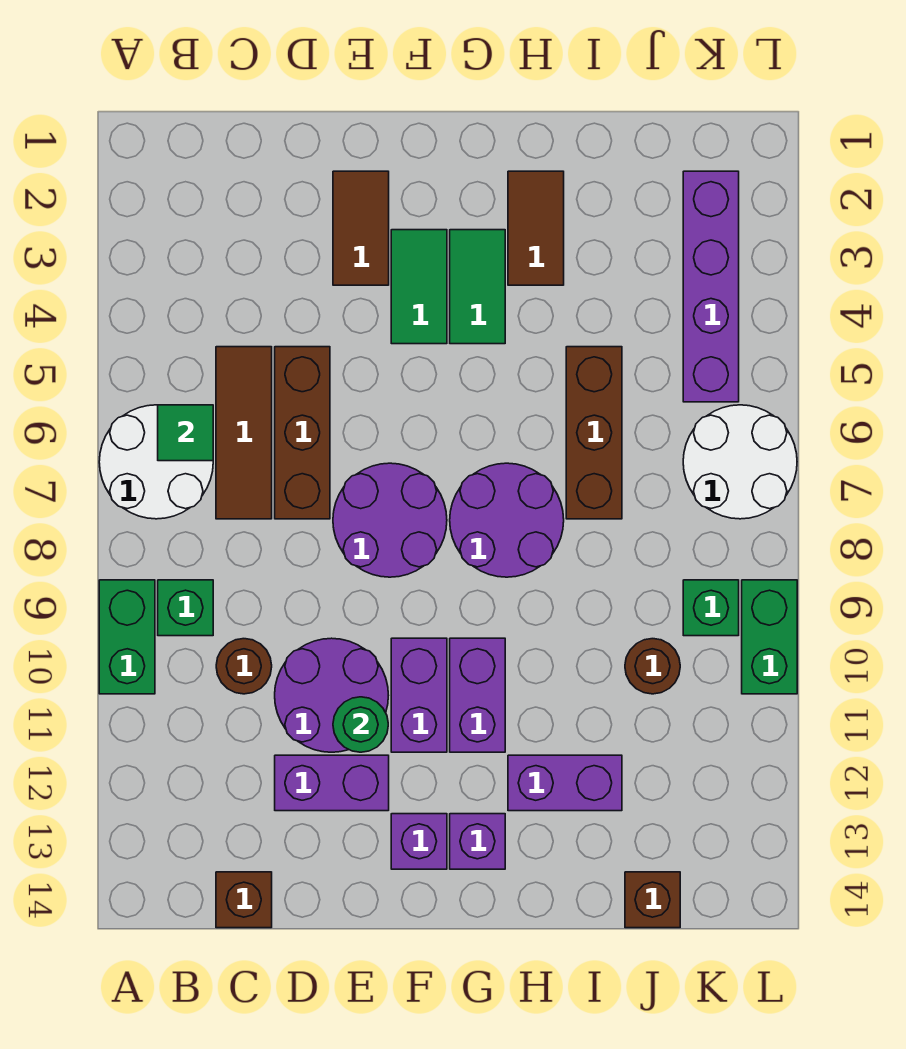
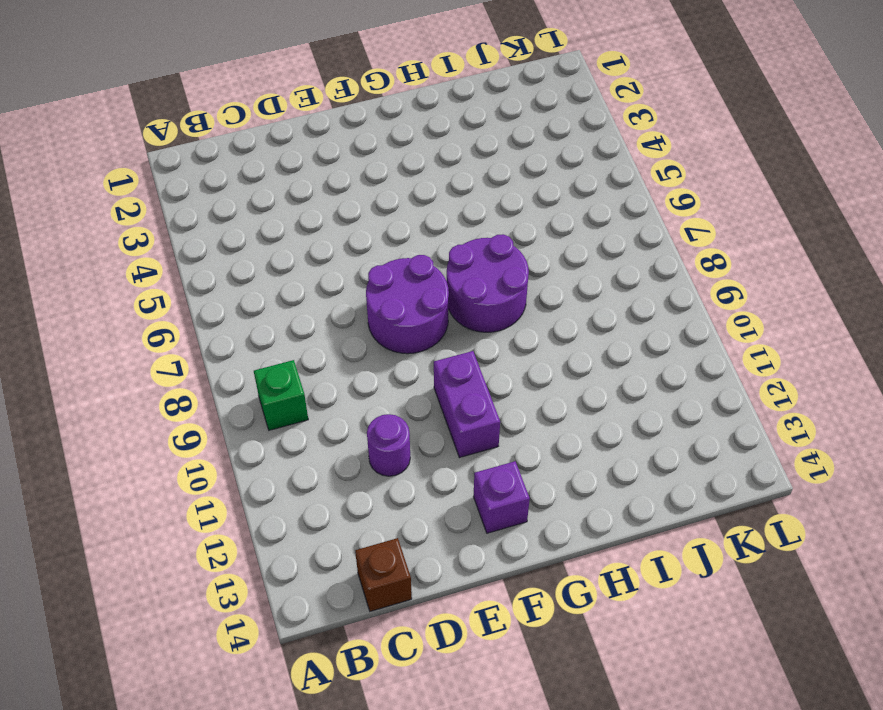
purple round brick D11 level 1 -> purple round brick D10:E11 level 1
none -> white round brick A6:B7 level 1
none -> green brick A9:A10 level 1
none -> brown tile C5:C7 level 1

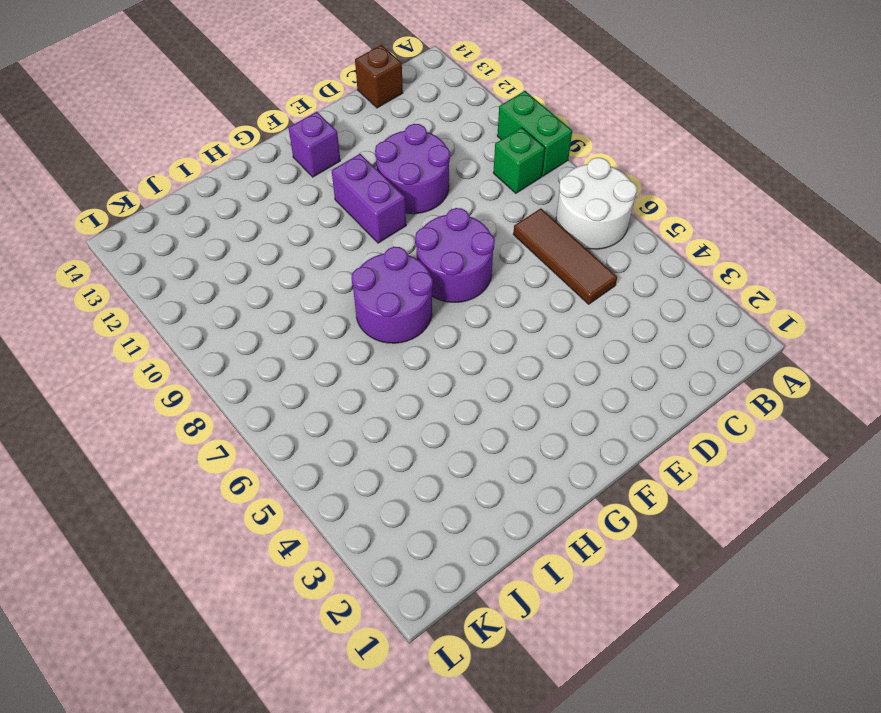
none -> brown round brick C10 level 1
none -> brown brick D5:D7 level 1
none -> purple brick D12:E12 level 1

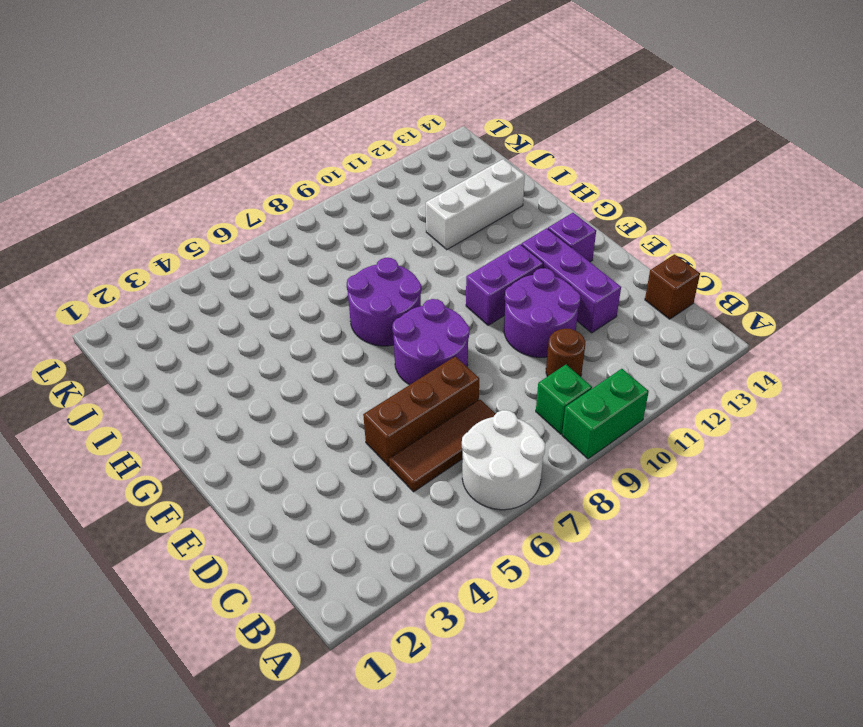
purple brick D12:F12 level 1 -> purple brick D12:E12 level 1
white brick I11:I13 level 1 -> purple brick H12:I12 level 1
none -> brown tile E2:E3 level 1
none -> green tile F3:F4 level 1
none -> green tile G3:G4 level 1

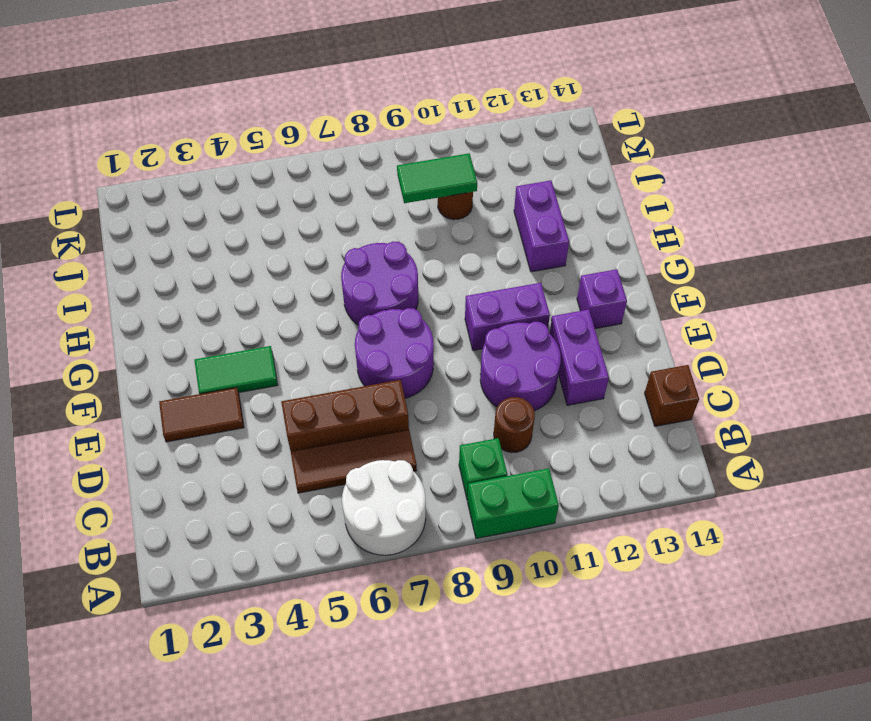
green tile J9:J10 level 2 -> green tile G3:G4 level 1
none -> purple brick G10:G11 level 1
none -> purple brick G13 level 1
none -> brown tile H2:H3 level 1

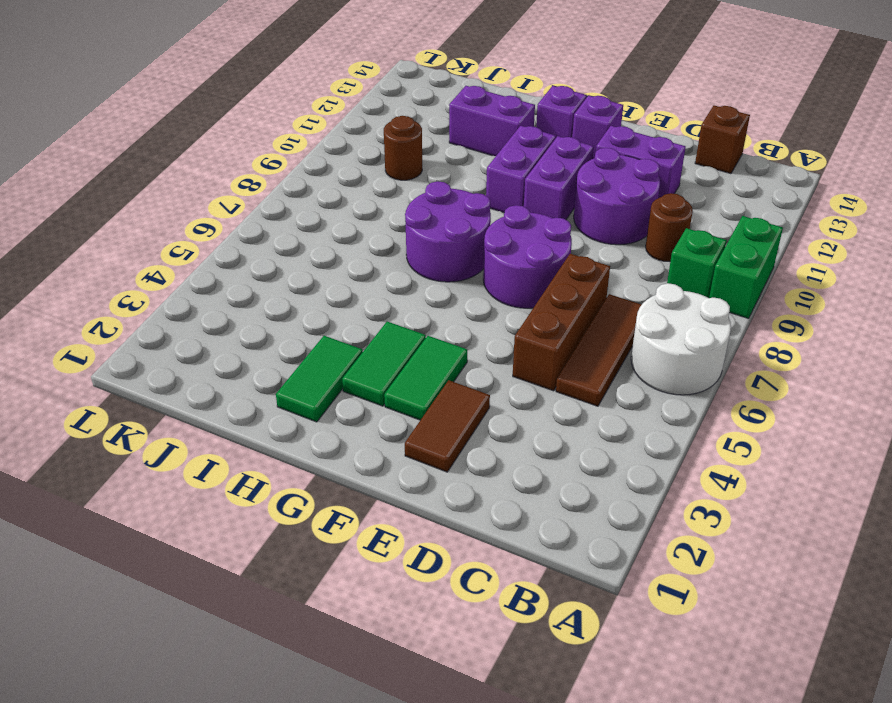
green tile H2:H3 level 1 -> brown tile H2:H3 level 1
none -> brown brick I5:I7 level 1
none -> brown brick J14 level 1
none -> purple brick K2:K5 level 1

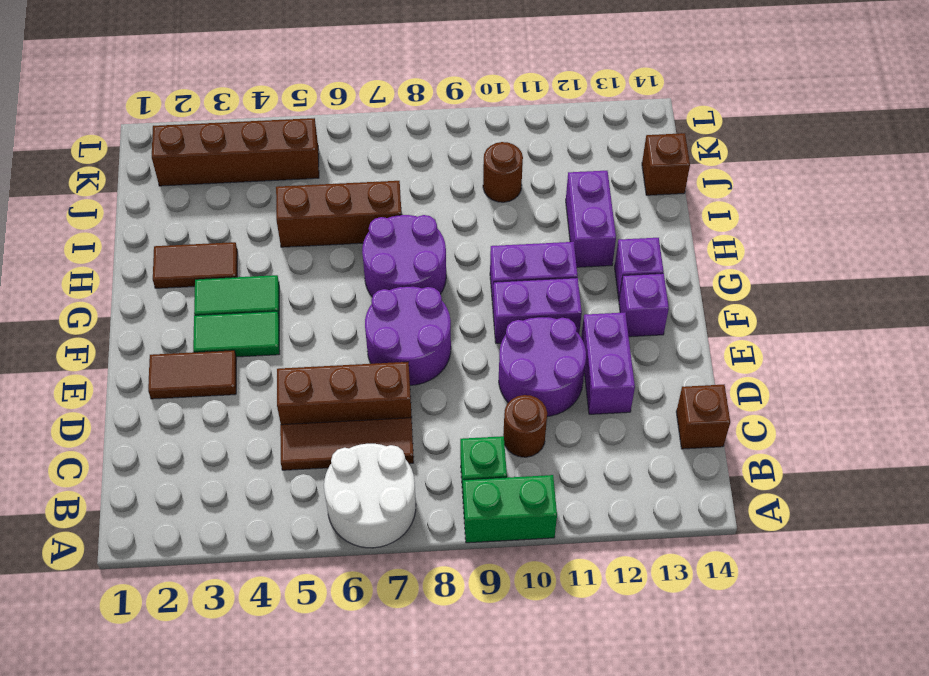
brown brick K2:K5 level 1 -> purple brick K2:K5 level 1
none -> white round brick K6:L7 level 1
none -> green brick K9 level 1
none -> green brick L9:L10 level 1

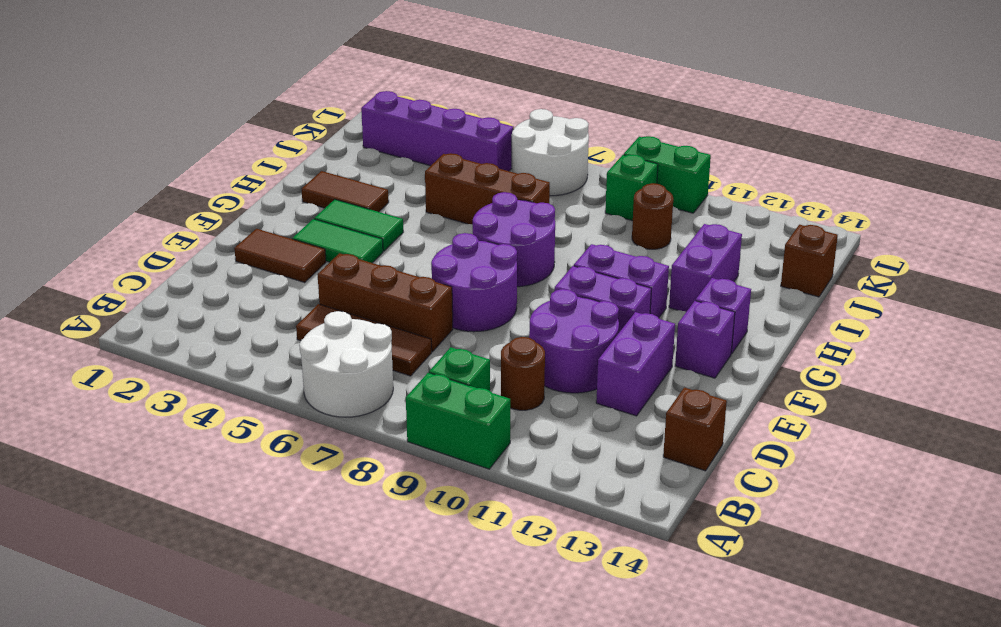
none -> green tile B6 level 2
none -> green round brick E11 level 2

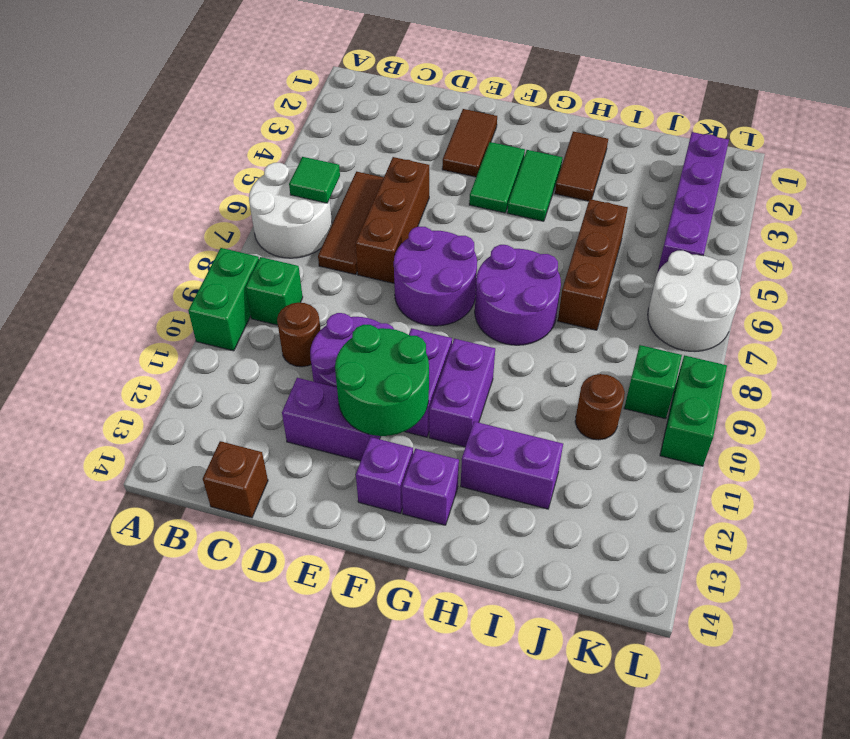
green round brick E11:F12 level 2 -> green round brick E11 level 2
none -> brown brick J14 level 1

